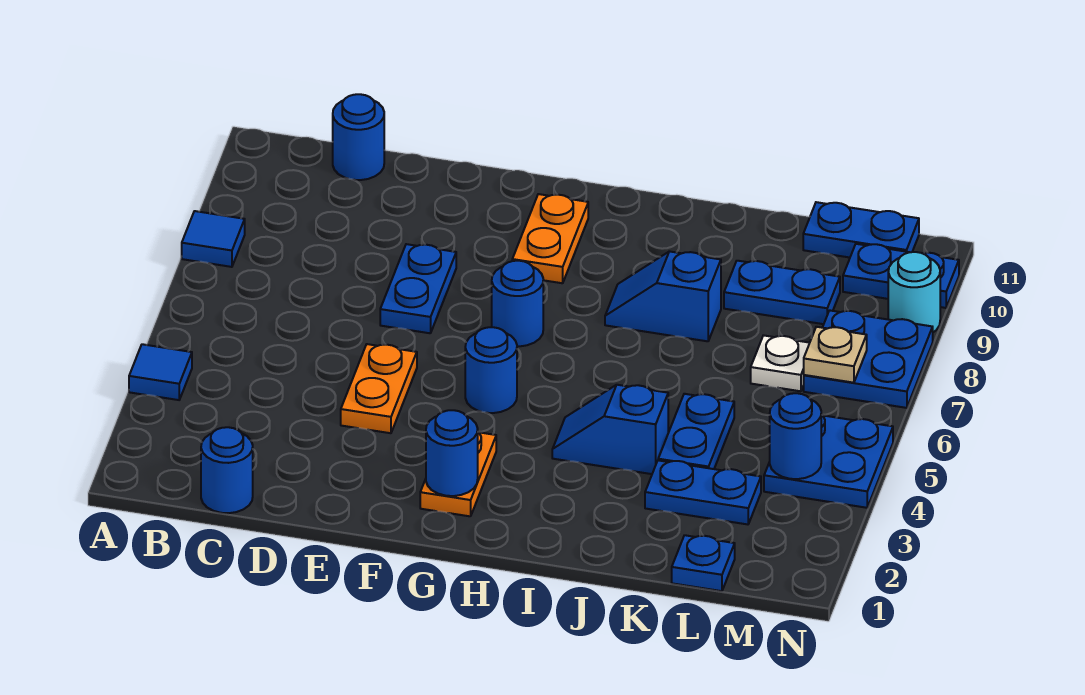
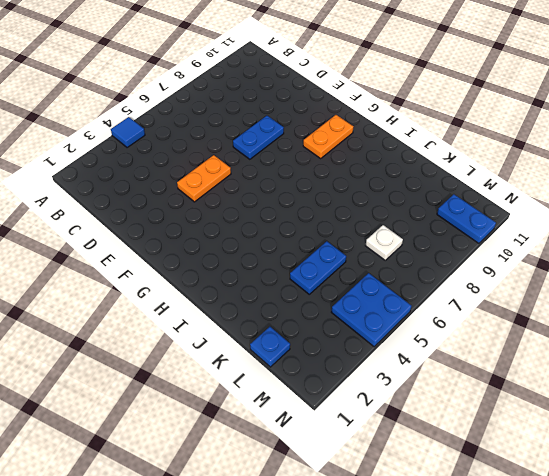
none -> blue tile A8 level 1
none -> blue round brick C1 level 1
none -> blue round brick C11 level 1

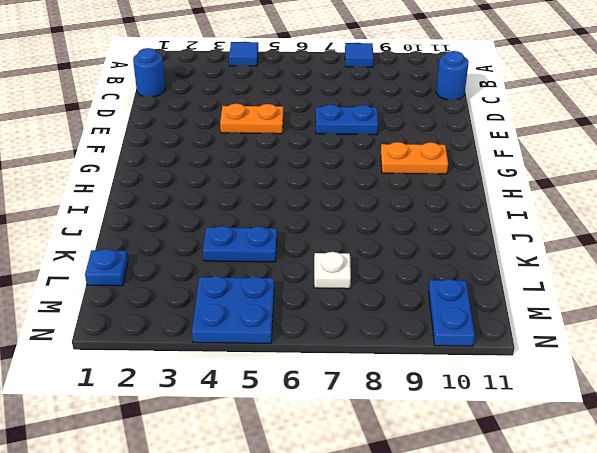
none -> orange plate G2:G3 level 1
none -> blue round brick G5 level 1
none -> blue round brick G7 level 1

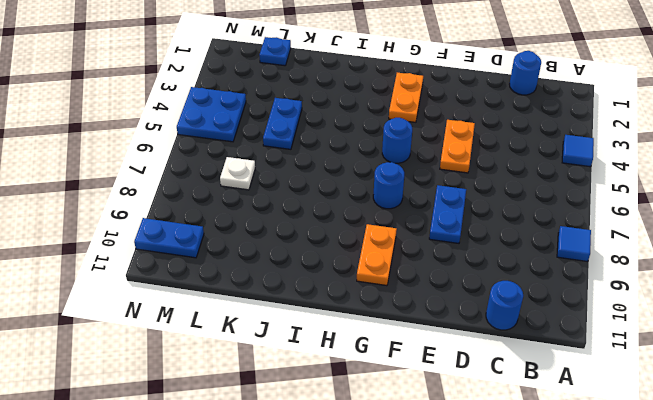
none -> blue slope I4:J4 level 1 top J
none -> blue slope I8:J8 level 1 top J
none -> blue plate K3:L3 level 1

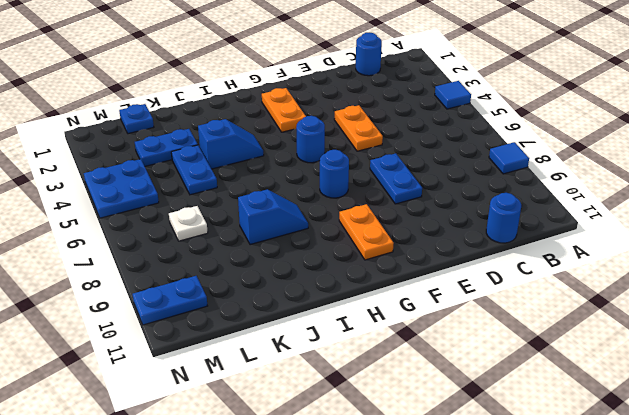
none -> blue plate K9:L9 level 1
none -> blue plate L11:M11 level 1
none -> blue plate M7:N8 level 1

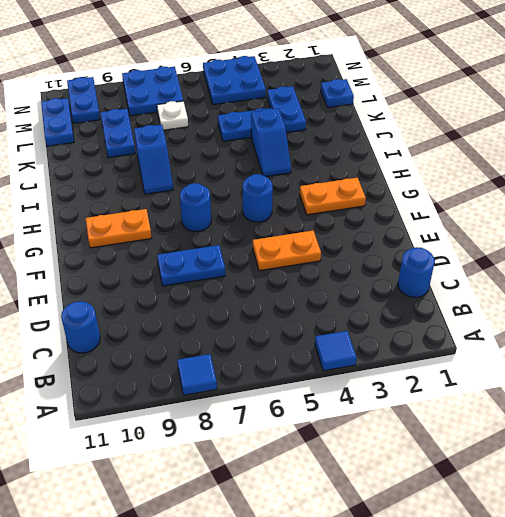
none -> cyan round brick N9 level 1
none -> blue round brick G2 level 2
none -> blue round brick M4 level 2

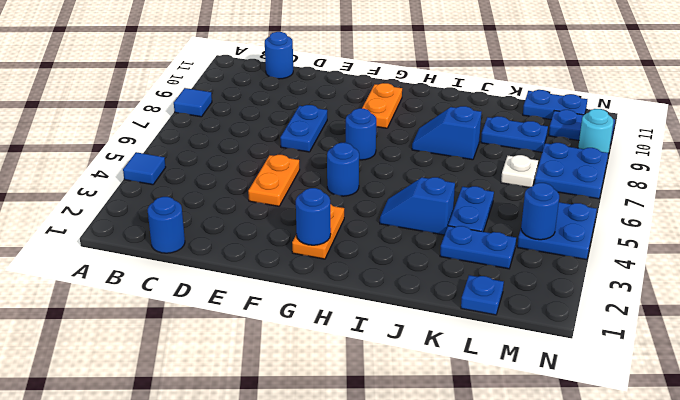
none -> tan plate M7 level 2

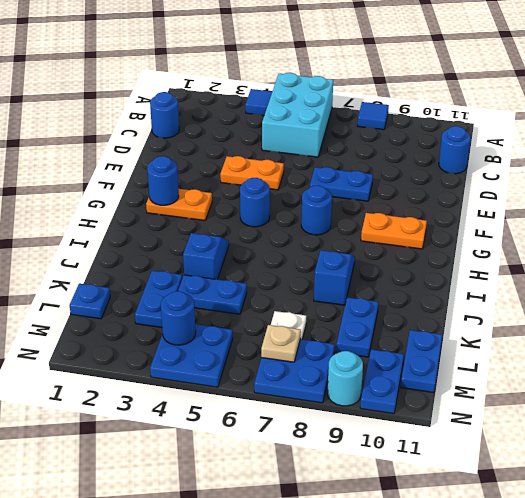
cyan brick A5:C6 level 1 -> none

